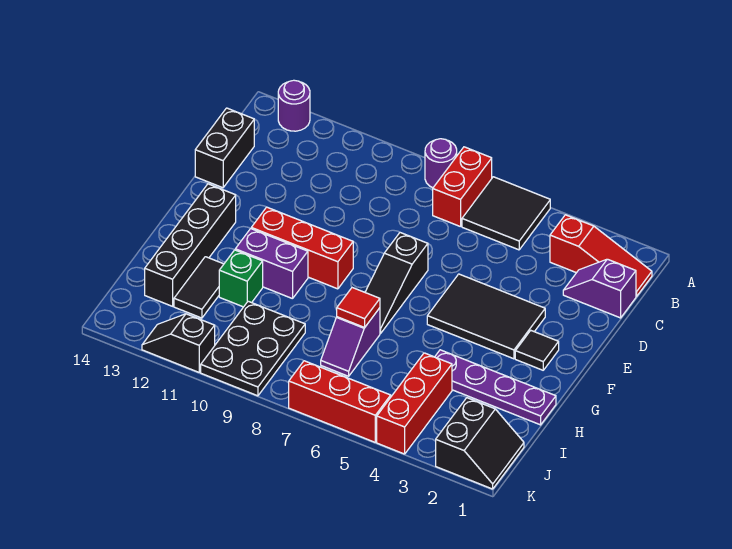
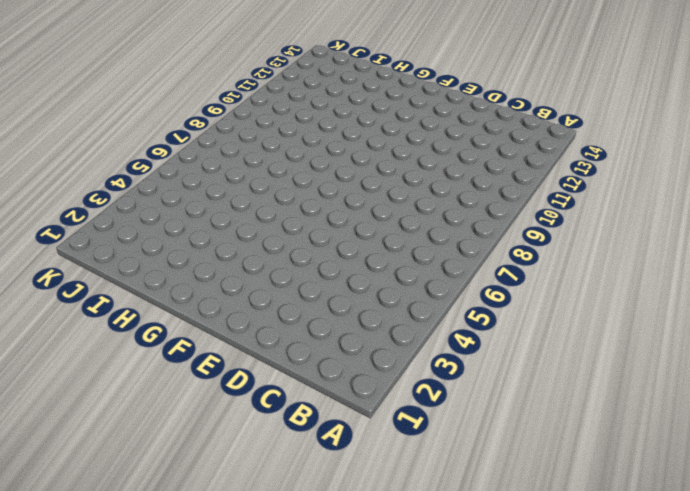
none -> black tile A5:B6 level 1
none -> red brick A7:B7 level 1
none -> purple round brick A8 level 1

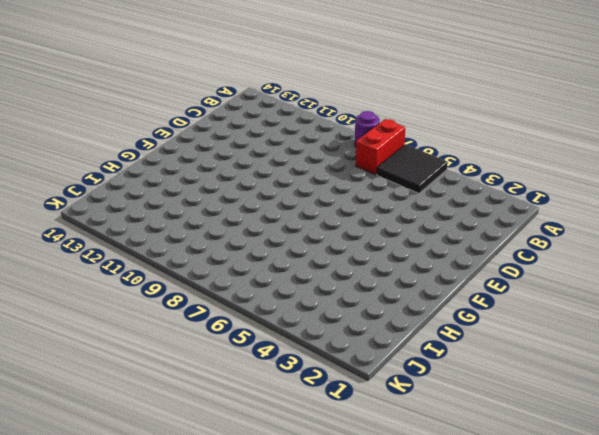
none -> purple round brick A13 level 1
none -> red slope B1:B3 level 1 top 3
none -> purple slope C1:C2 level 1 top 1

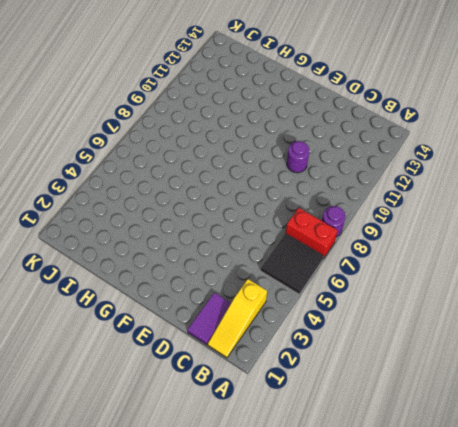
yellow slope B1:B3 level 1 top 3 -> red slope B1:B3 level 1 top 3
purple tile C1:C2 level 1 -> purple slope C1:C2 level 1 top 1
purple round brick D10 level 1 -> purple round brick A13 level 1
none -> black brick C14:D14 level 1
none -> black tile E3:F5 level 1
none -> black slope E7:G7 level 1 top E

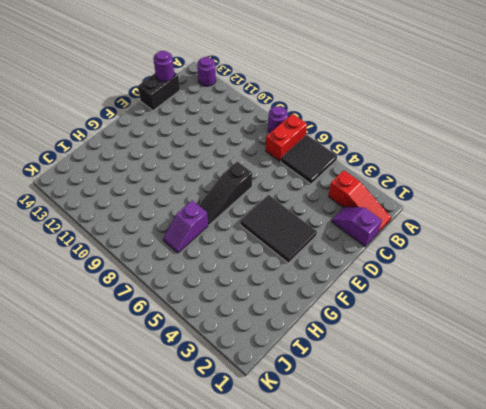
purple round brick C14 level 2 -> none
none -> black tile F2 level 1
none -> red brick F9:F11 level 1
none -> black brick F13:I13 level 1

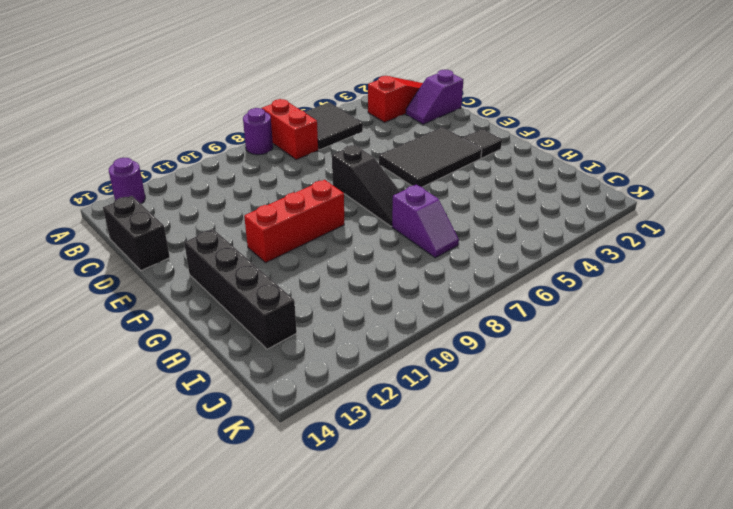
none -> purple brick G10:G11 level 1
none -> purple plate H1:H4 level 1
none -> green brick H11 level 1

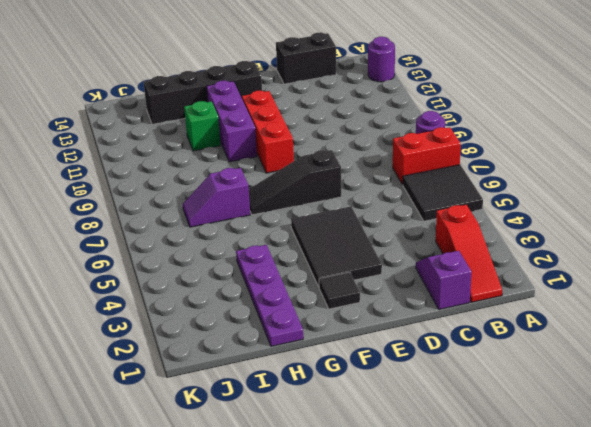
purple brick G10:G12 level 1 -> purple brick G10:G11 level 1
none -> black tile H12:I12 level 1
none -> red brick I4:K4 level 1
none -> black plate I9:K10 level 1

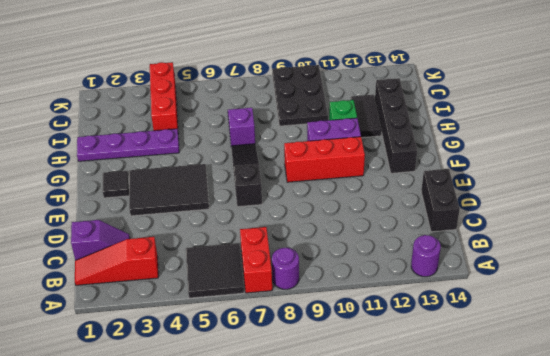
none -> black slope J1:K2 level 1 top 2
none -> red brick K5:K7 level 1
none -> black slope K11:K12 level 1 top 11

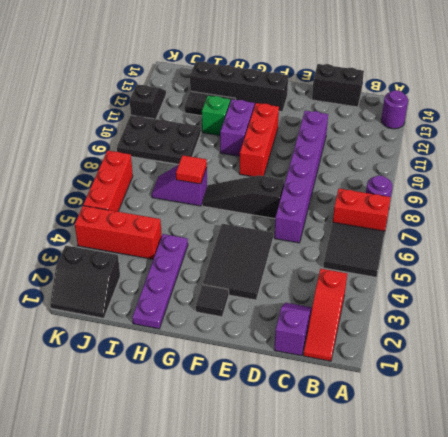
purple brick D6:D11 level 1 -> none

